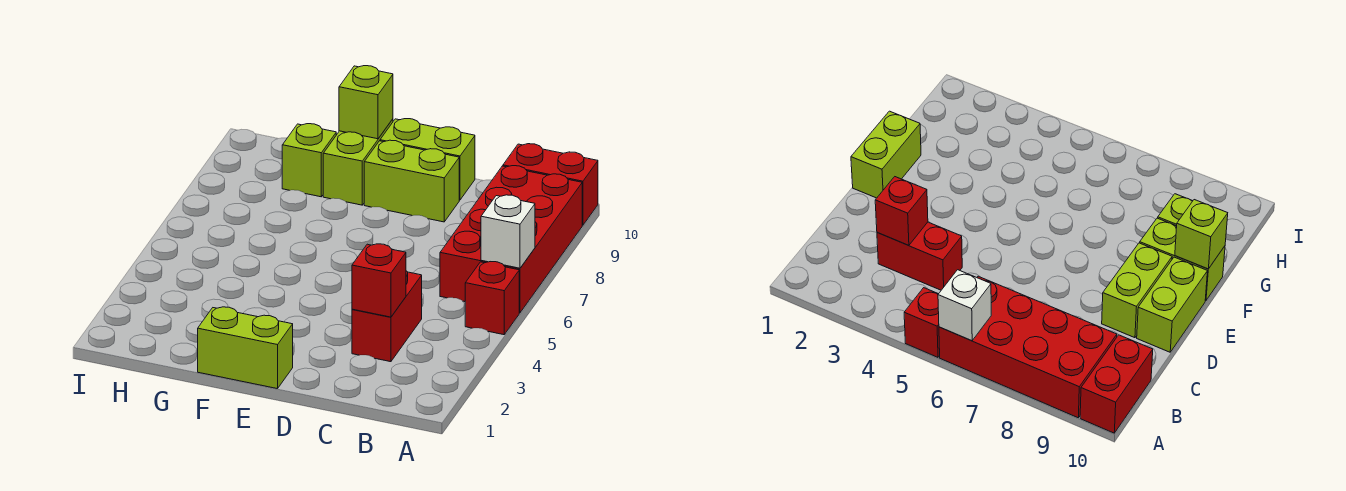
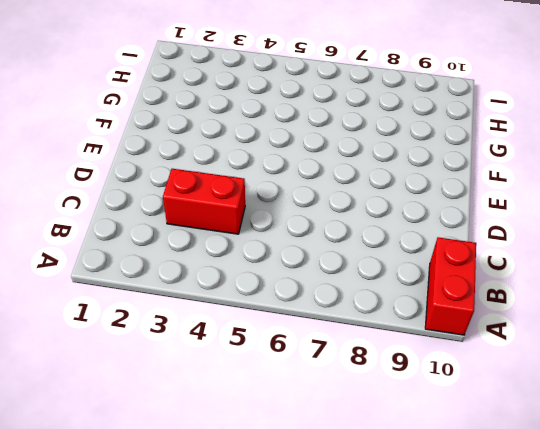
none -> red brick A5 level 1
none -> red brick A6:B9 level 1
none -> lime brick D9:E9 level 1

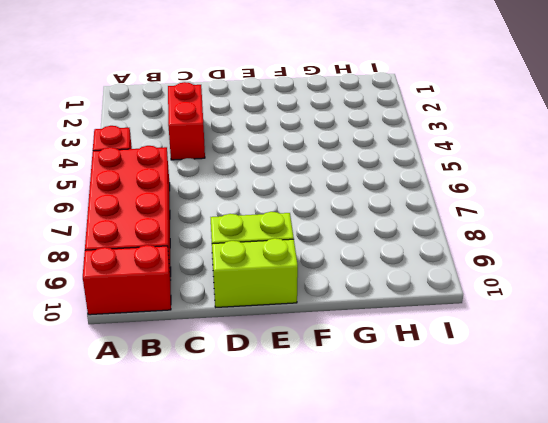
none -> lime brick E1:F1 level 1
none -> lime brick F9:F10 level 1
none -> lime brick G9 level 1

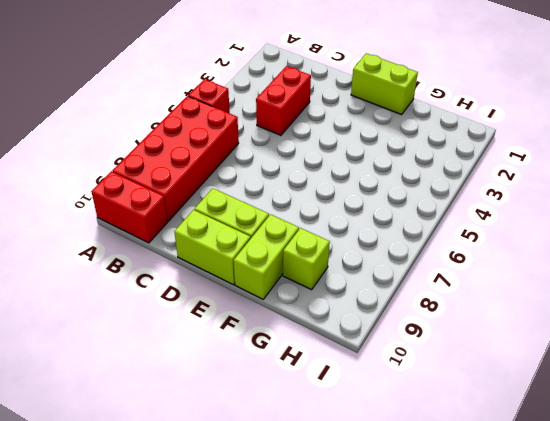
none -> white brick A6 level 2
none -> red brick C3 level 2
none -> lime brick F10 level 2

